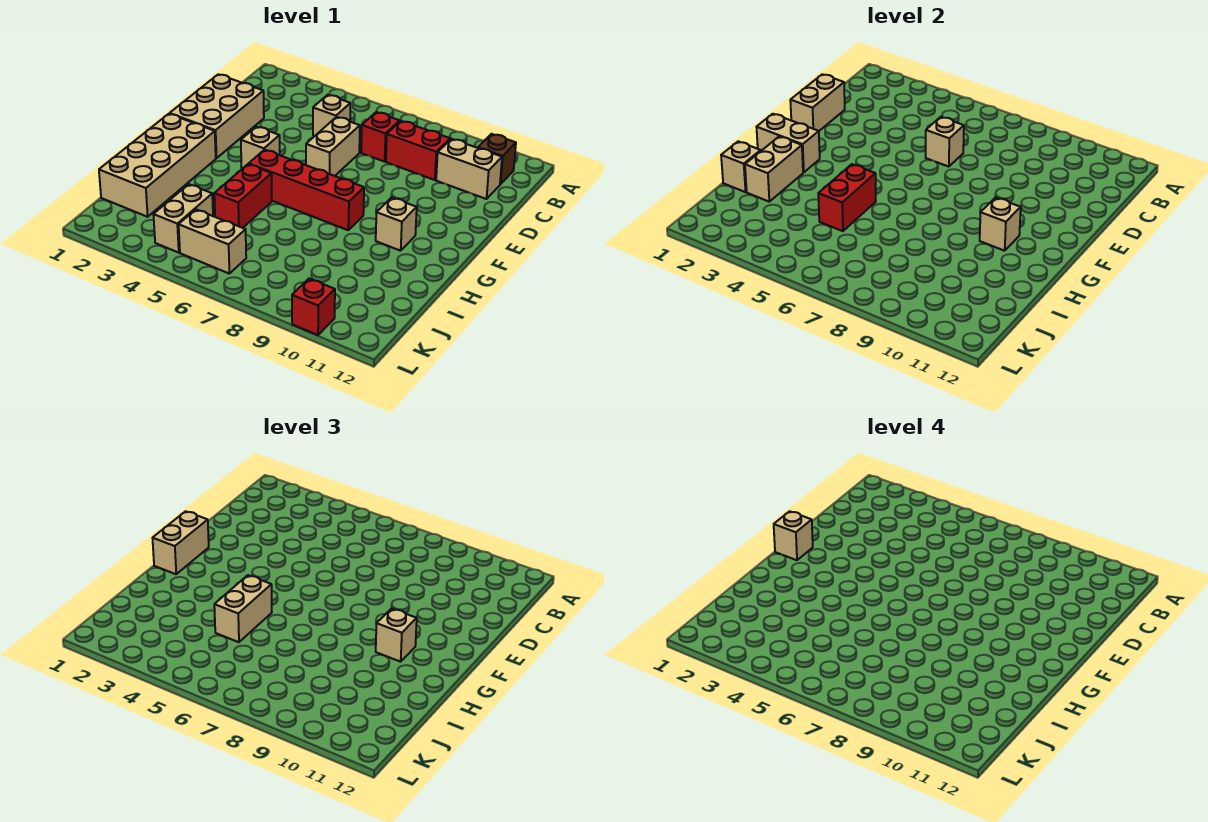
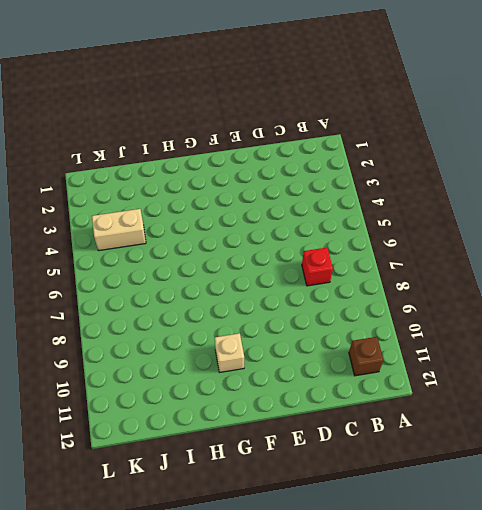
none -> tan brick C5 level 1
none -> red brick C8:C9 level 1
none -> tan brick C10:C11 level 1

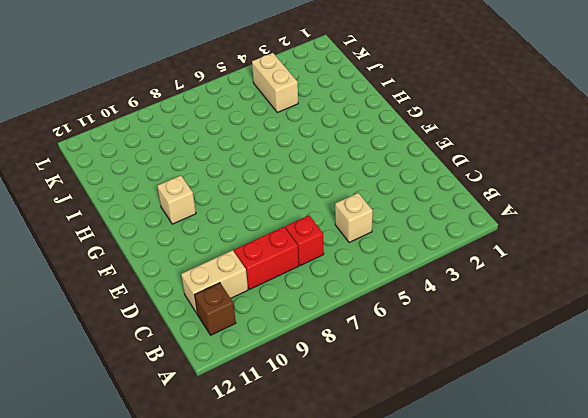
none -> tan brick D1:F2 level 1
none -> tan brick D6:E6 level 1
none -> tan brick F4 level 1

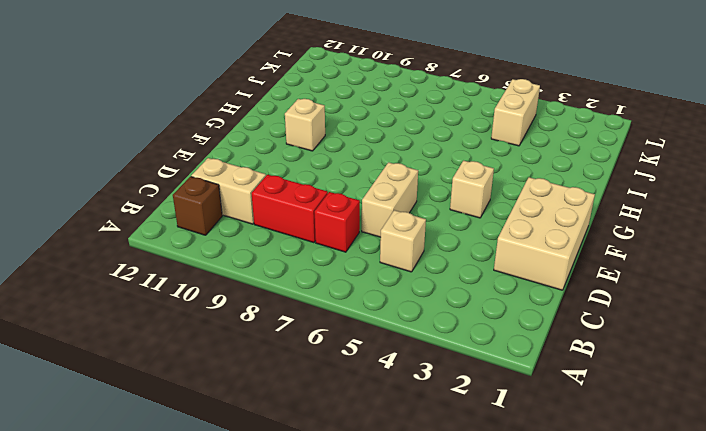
none -> tan brick G1:J2 level 1
none -> red brick G5:G8 level 1
none -> red brick H5:I5 level 1

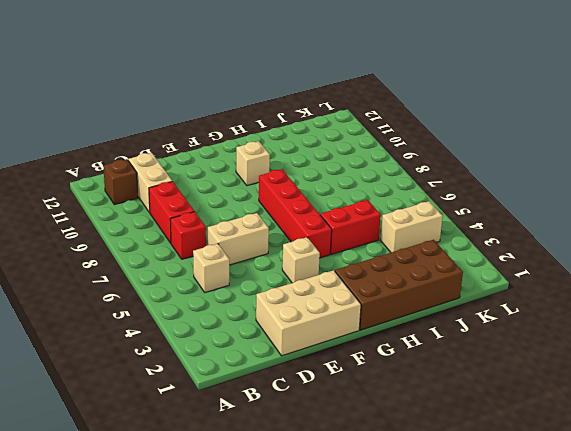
brown brick G1:J2 level 1 -> tan brick G1:J2 level 1
none -> tan brick K5:K6 level 1
none -> red brick L10 level 1
none -> tan brick D1:E1 level 2

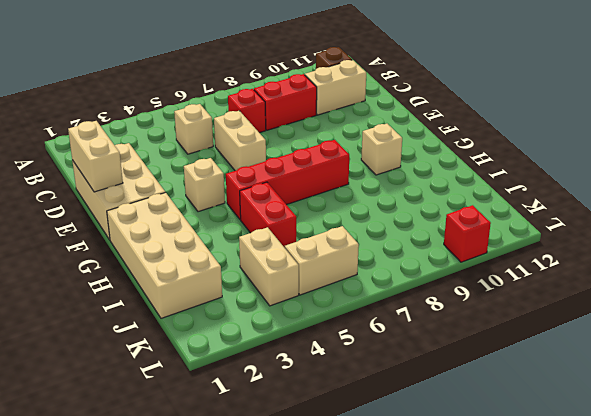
none -> tan brick D6 level 2
none -> tan brick G1:G2 level 2
none -> tan brick G10 level 2

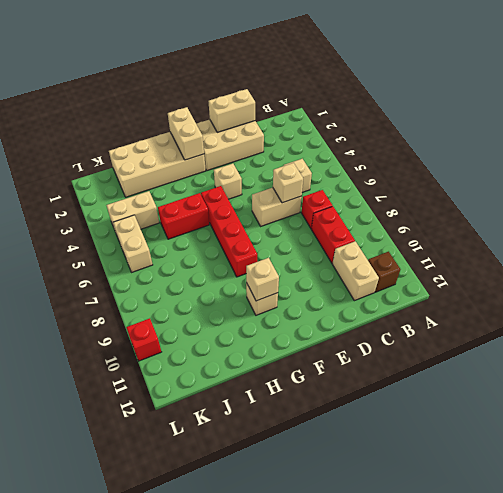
none -> tan brick H2:I2 level 2
none -> red brick H5:I5 level 2
none -> tan brick I1 level 2

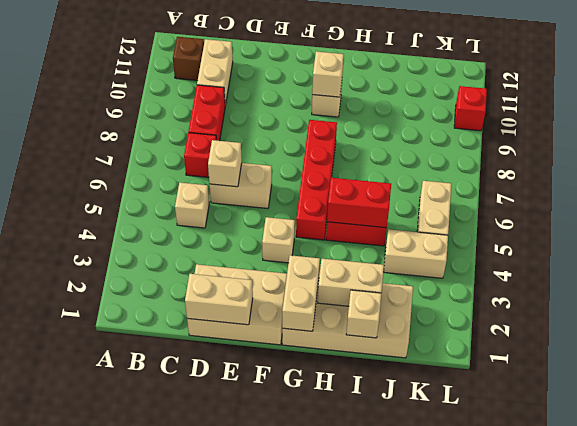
none -> tan brick F1:G1 level 3
none -> tan brick G10 level 3
none -> tan brick H5:I5 level 3

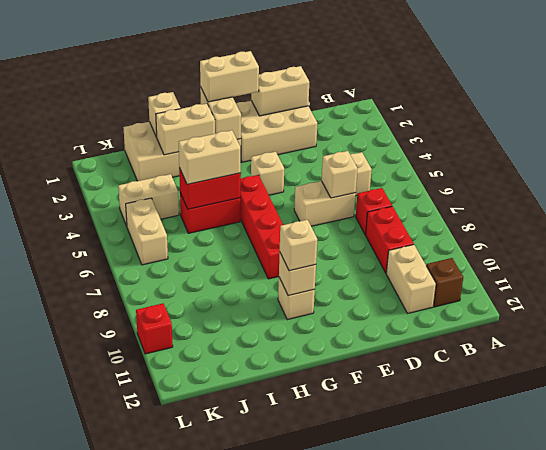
none -> tan brick F1 level 4

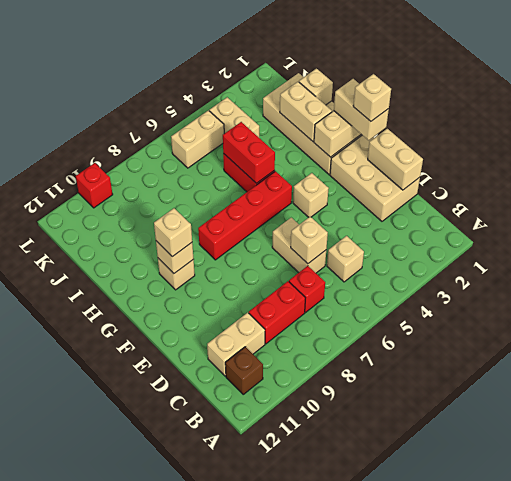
none -> tan brick H5:I5 level 3

